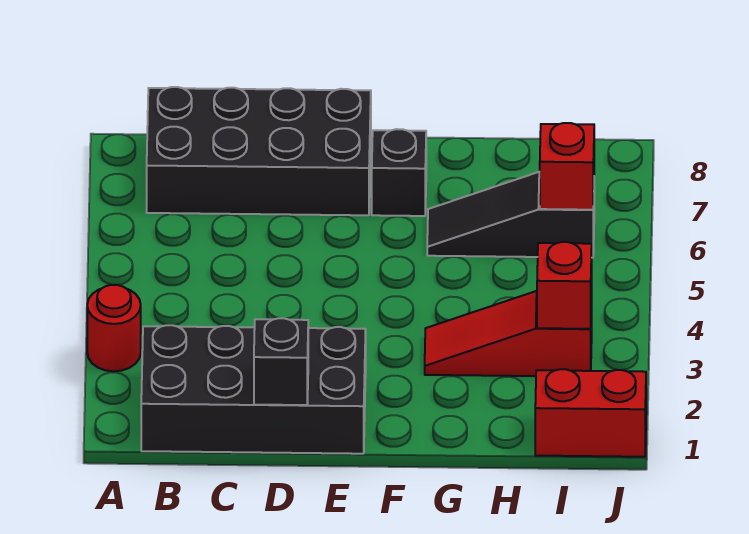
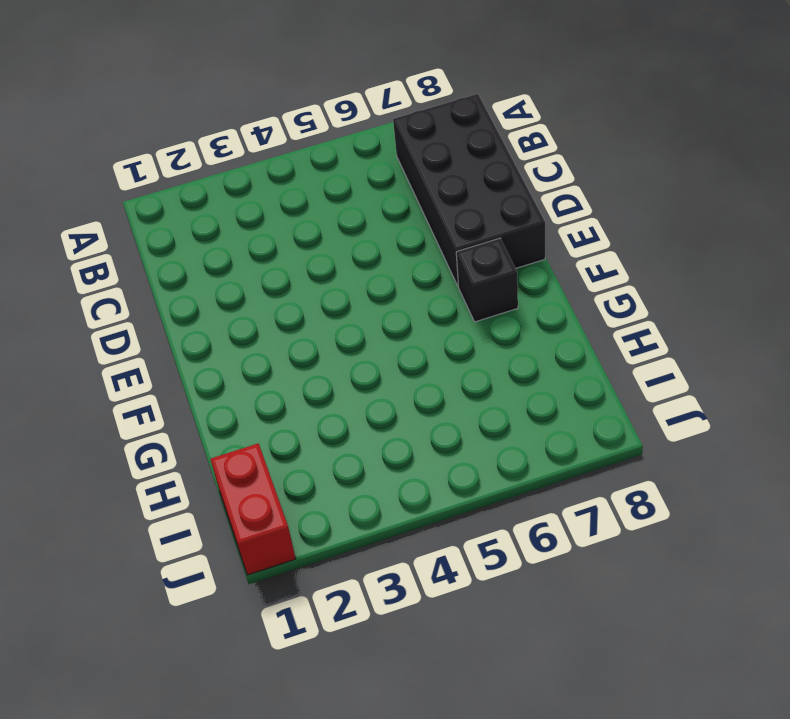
none -> red round brick A3 level 1
none -> black brick B1:E2 level 1

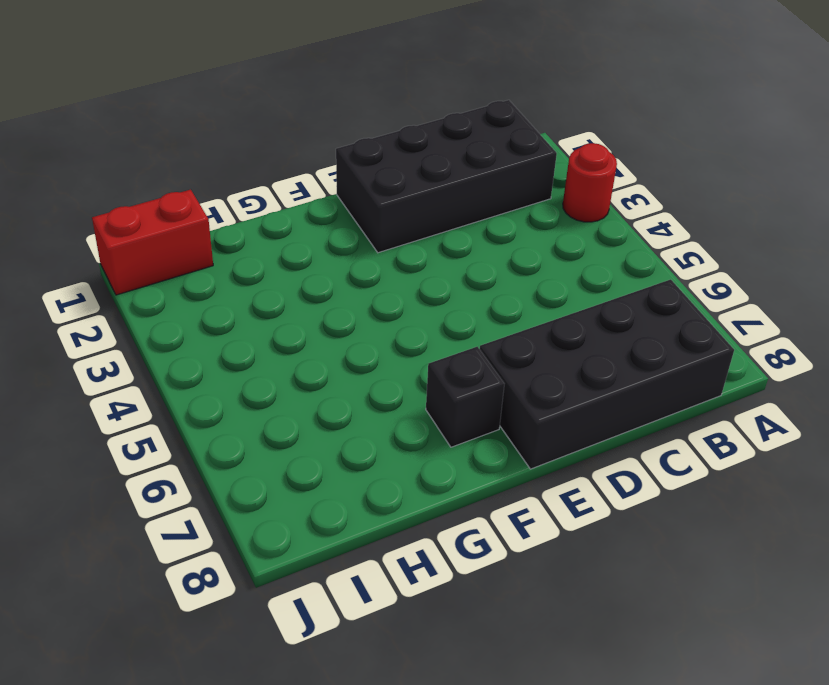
none -> red slope G3:I3 level 1 top I
none -> black slope G6:I6 level 1 top I

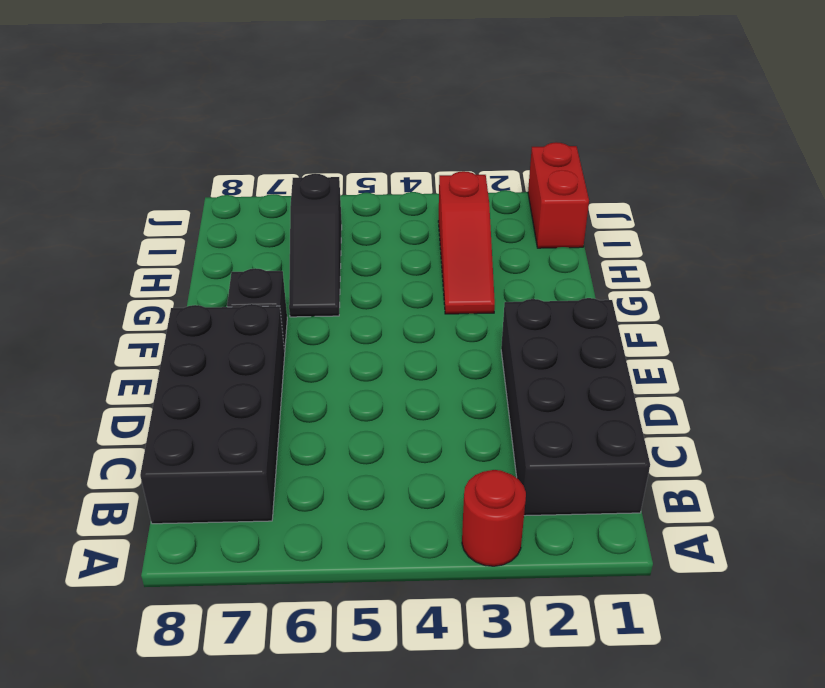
none -> black brick D1 level 2
none -> red brick I3 level 2

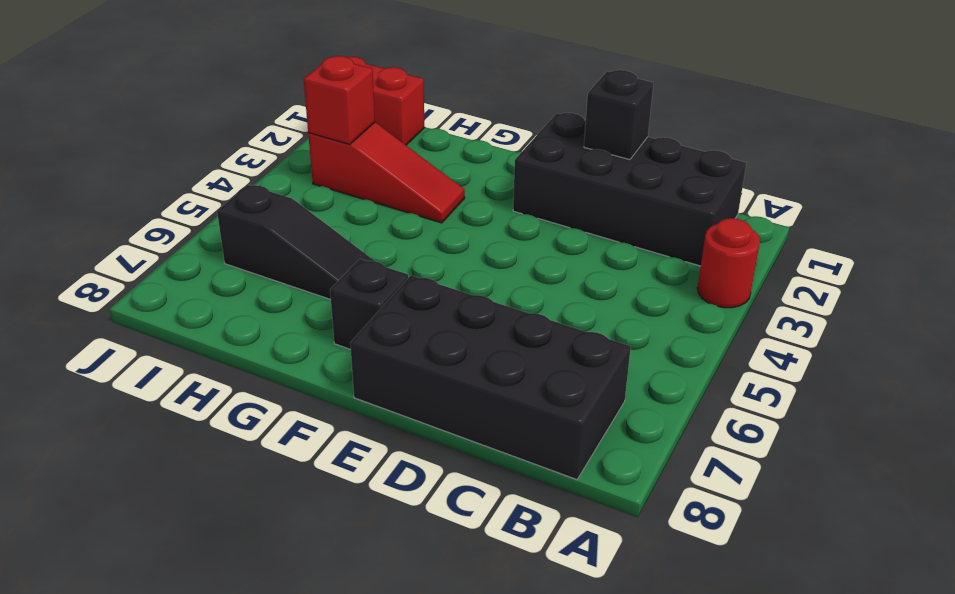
none -> red brick I6 level 2

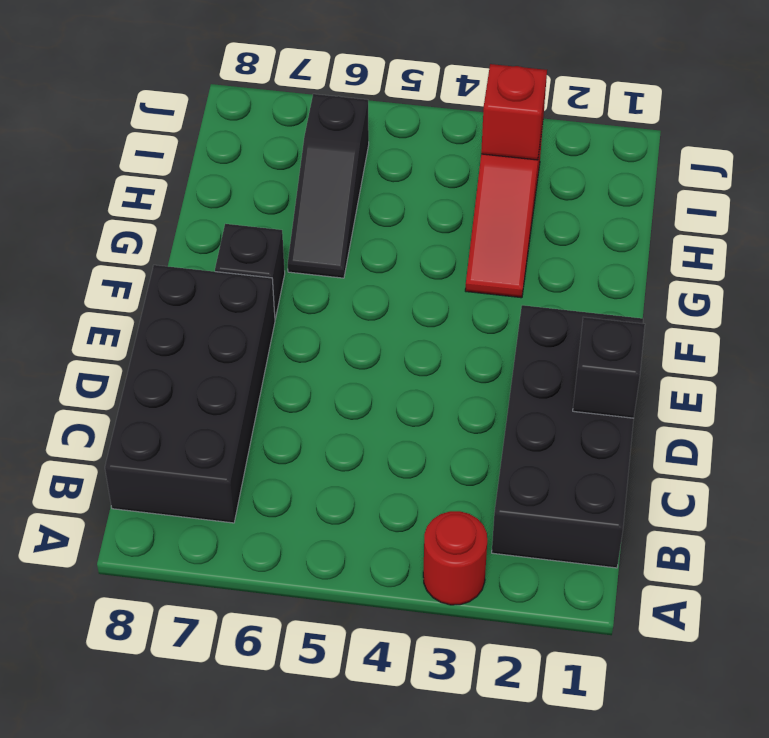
none -> red brick I1:J1 level 1
none -> red brick I6 level 2

